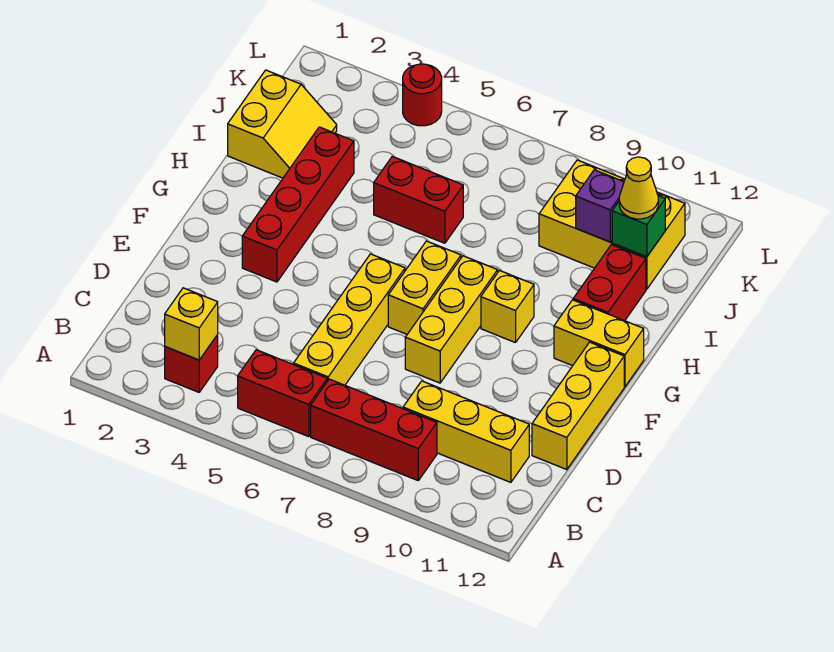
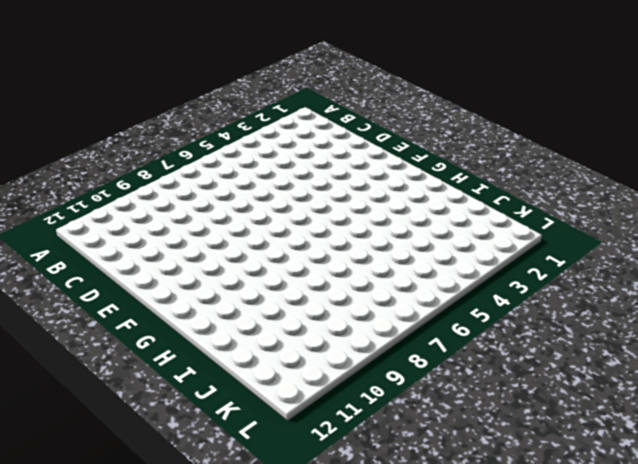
none -> red brick B3 level 1
none -> red brick B5:B6 level 1
none -> red brick B7:B9 level 1

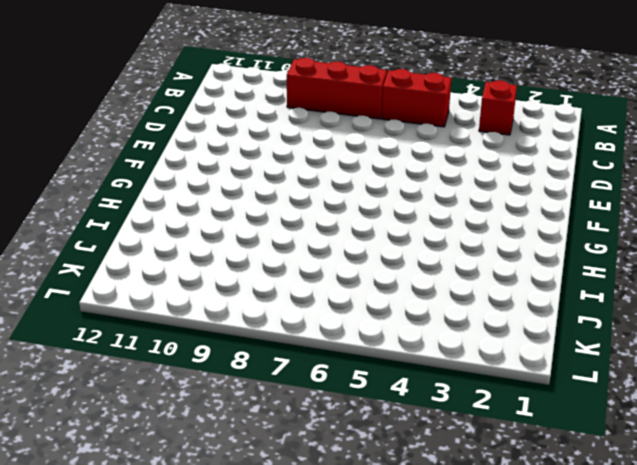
none -> yellow brick C6:F6 level 1
none -> yellow brick C9:C11 level 1
none -> yellow brick D12:F12 level 1

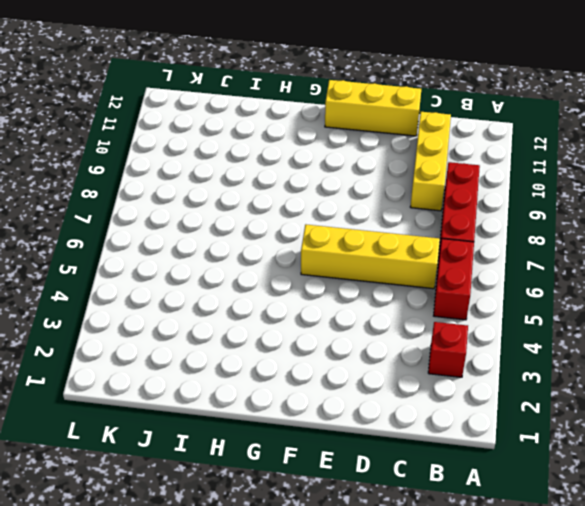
none -> yellow brick E8:G8 level 1
none -> red brick F3:I3 level 1
none -> yellow brick F7:G7 level 1

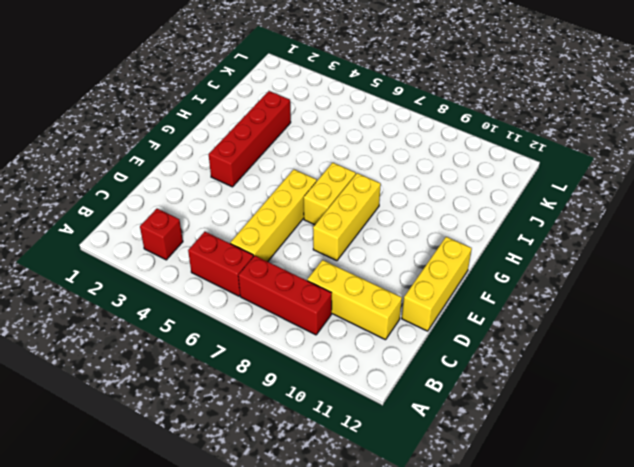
none -> yellow brick G9 level 1
none -> yellow brick G11:G12 level 1
none -> red brick H11:I11 level 1

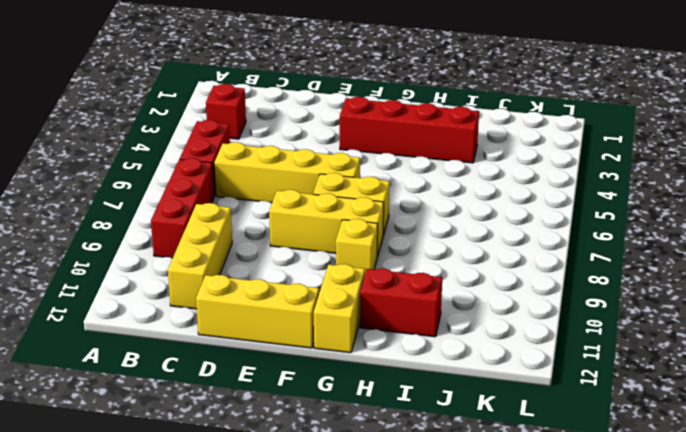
none -> yellow slope I1:J2 level 1 top 1
none -> red brick I5:I6 level 1
none -> yellow brick J9:K11 level 1

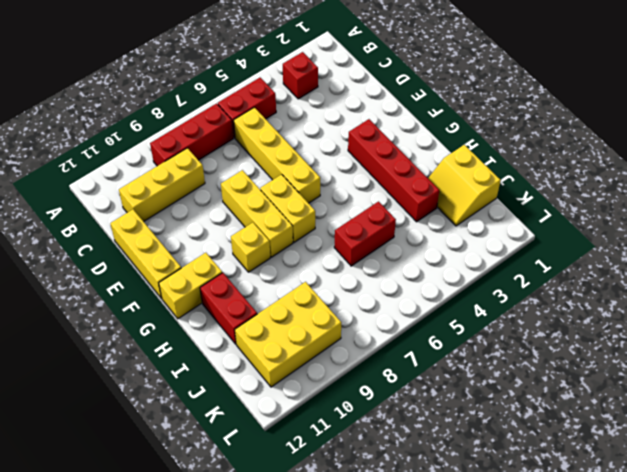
none -> red round brick L4 level 1
none -> yellow brick B3 level 2
none -> purple brick J10 level 2

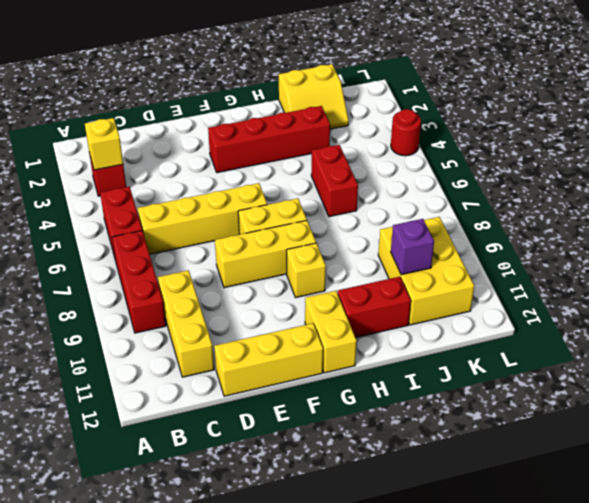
none -> green brick J11 level 2
none -> yellow cone J11 level 3

